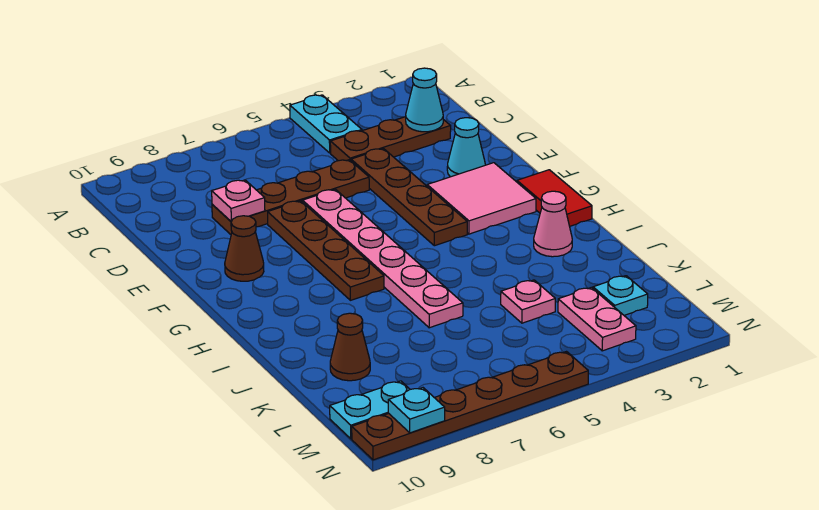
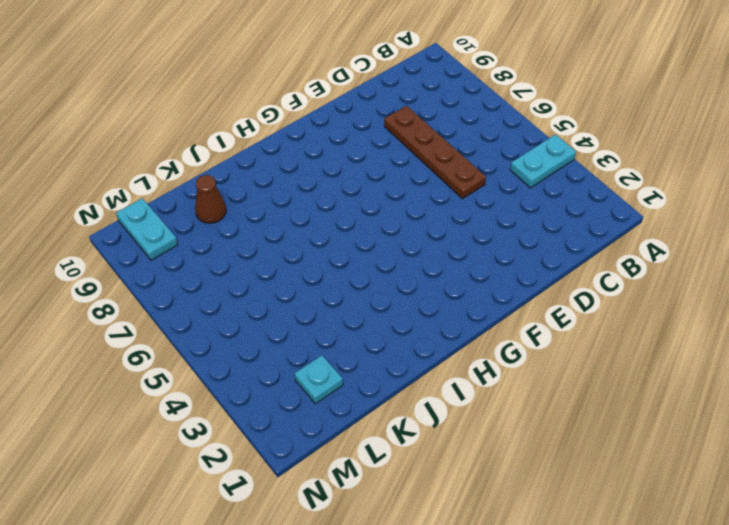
none -> brown plate C2:C4 level 1
none -> brown plate D4:G4 level 1
none -> cyan cone E2 level 1

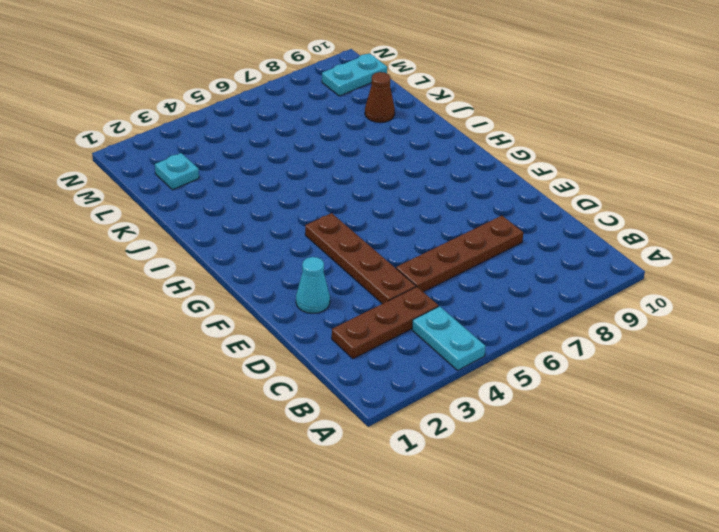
none -> pink plate E6:J6 level 1
none -> brown plate E7:H7 level 1
none -> pink tile F2:G3 level 1

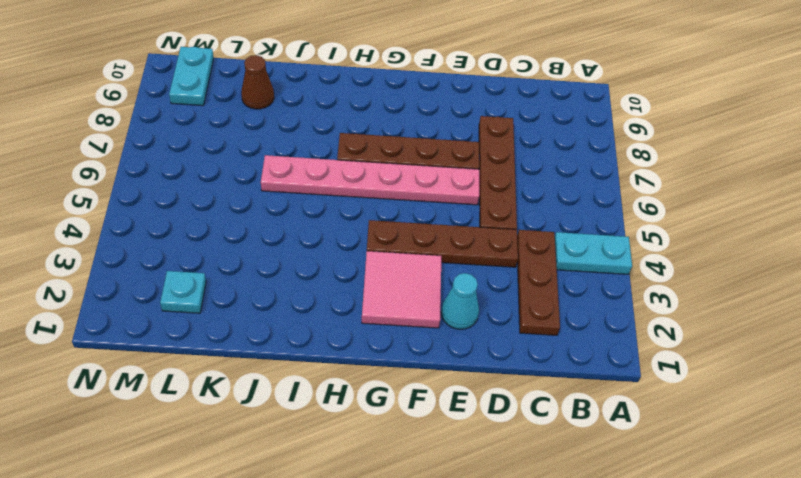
none -> brown cone F9 level 1
none -> red tile G1:H1 level 1
none -> pink cone I2 level 1

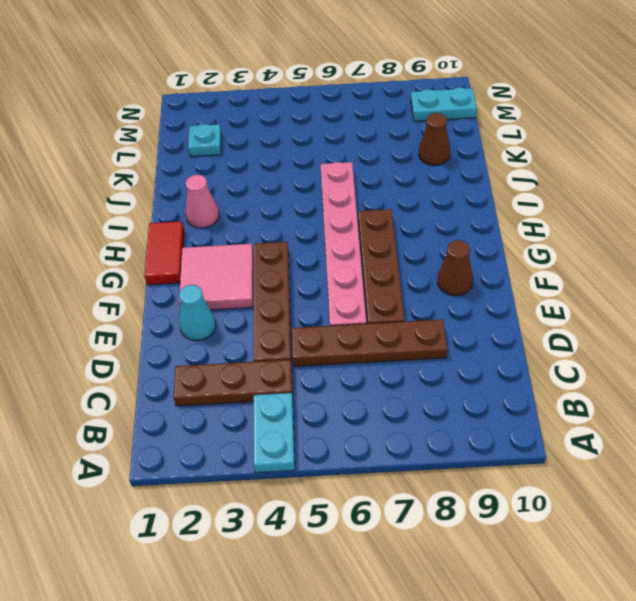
none -> pink plate K4 level 1
none -> pink plate L3:M3 level 1
none -> brown plate N5:N10 level 1

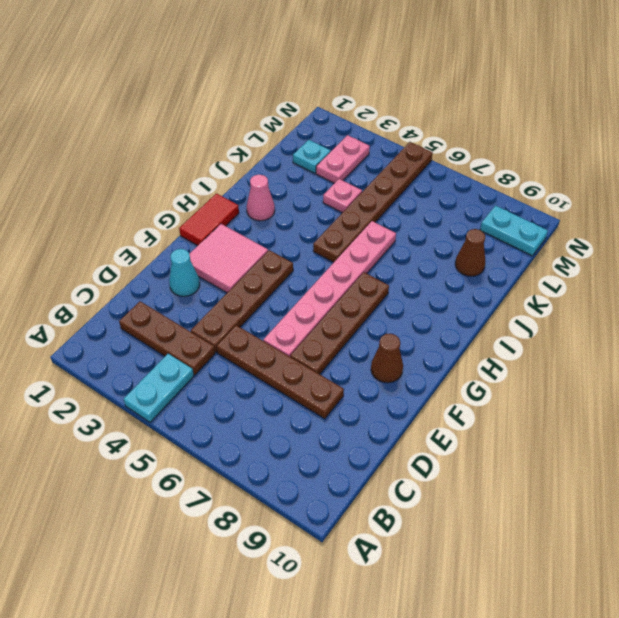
brown plate I5:N5 level 1 -> brown plate N5:N10 level 1
none -> cyan cone C2 level 2
none -> pink plate D8 level 2
none -> cyan plate N9 level 2

